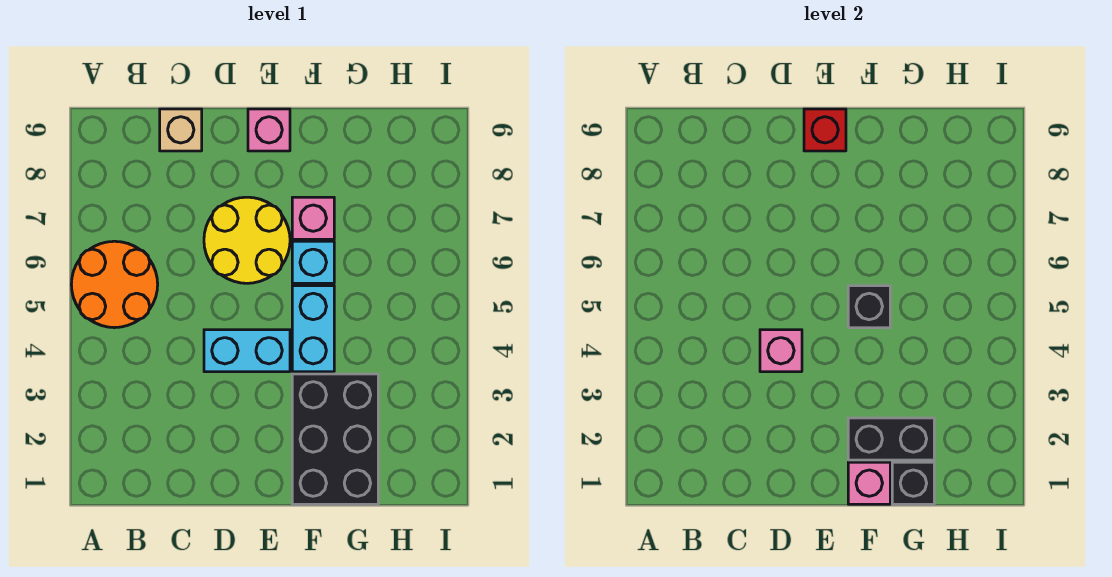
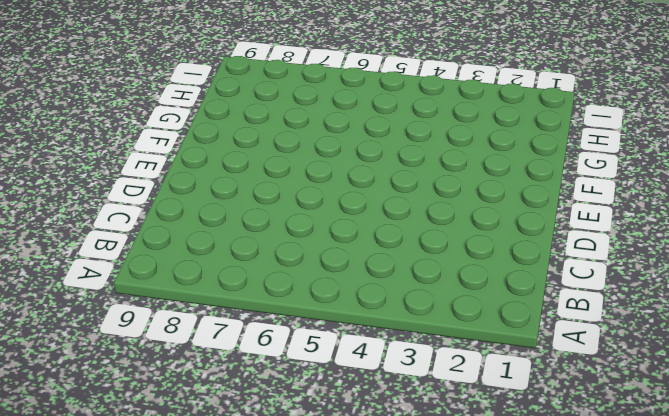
none -> orange round brick A5:B6 level 1
none -> tan brick C9 level 1
none -> cyan brick D4:E4 level 1

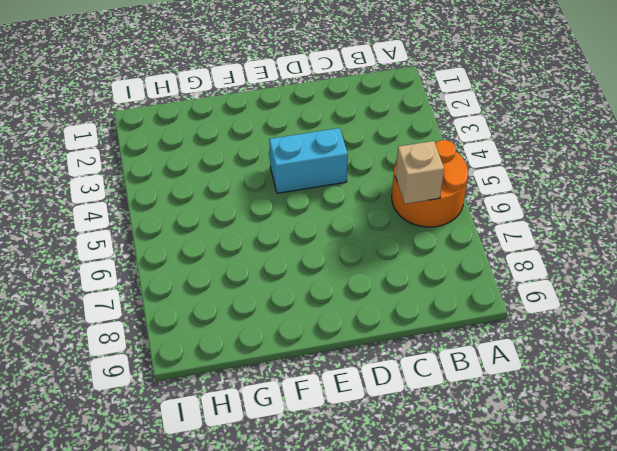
tan brick B6 level 2 -> tan brick C9 level 1
none -> yellow round brick D6:E7 level 1
none -> pink brick E9 level 1
none -> black brick F1:G3 level 1

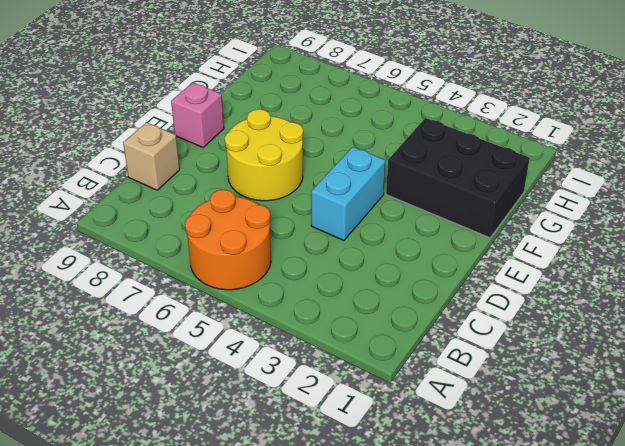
none -> cyan brick F4:F5 level 1
none -> cyan brick F6 level 1
none -> pink brick F7 level 1

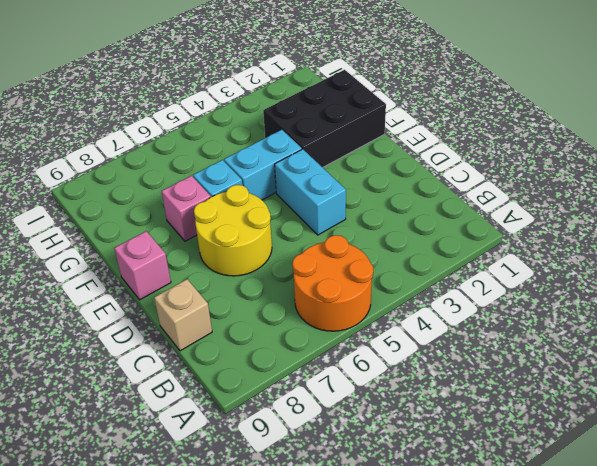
none -> pink brick D4 level 2
none -> red brick E9 level 2
none -> pink brick F1 level 2

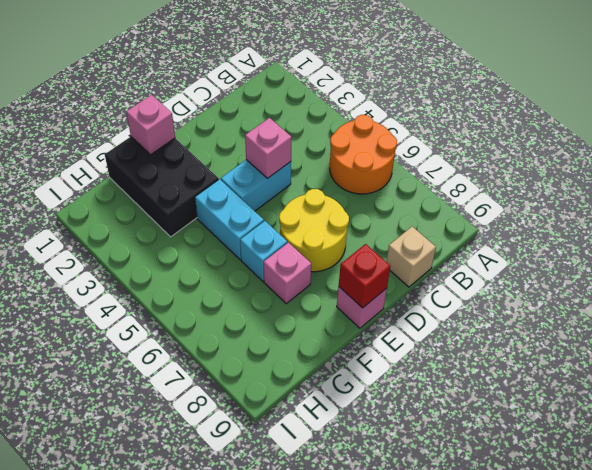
none -> black brick F2:G2 level 2
none -> black brick F5 level 2
none -> black brick G1 level 2

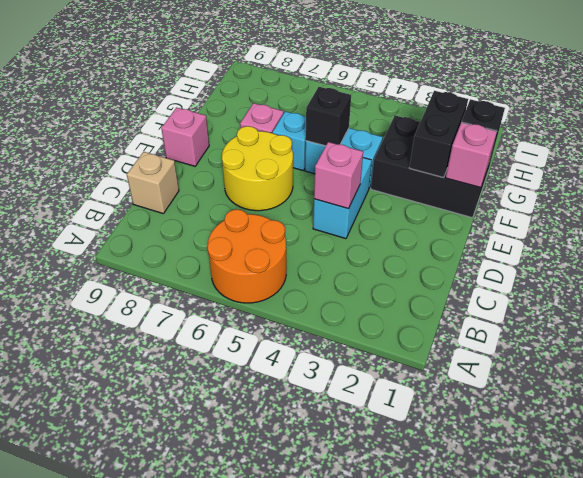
none -> red brick E9 level 2

